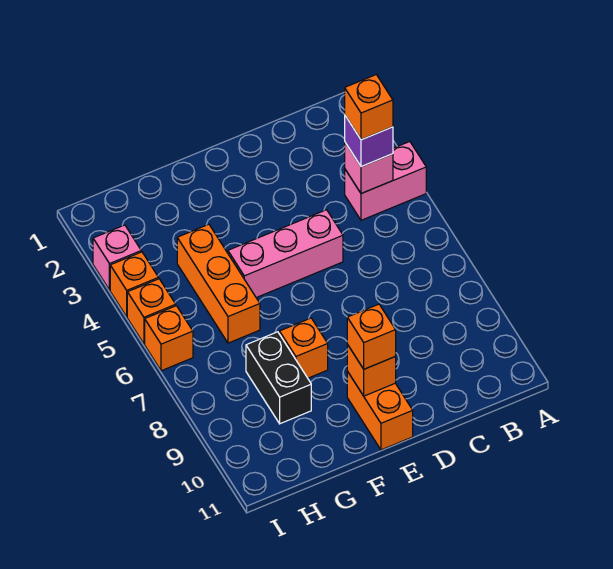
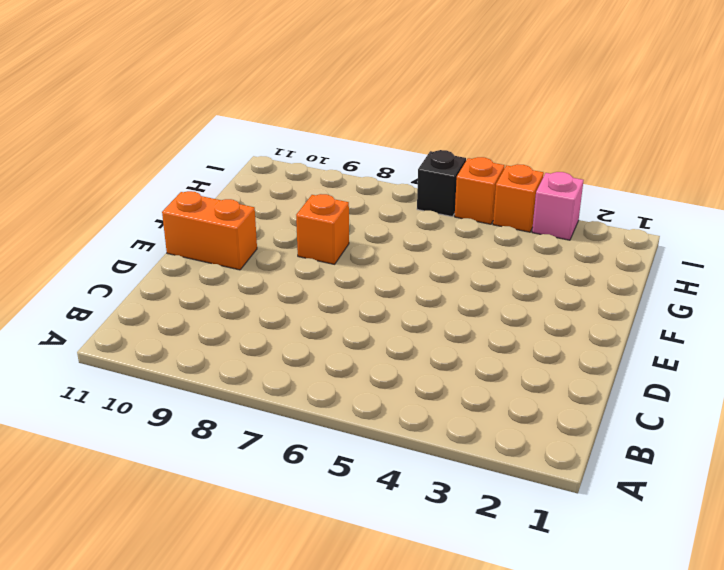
black brick I6 level 1 -> orange brick I6 level 1
none -> pink brick A4:B4 level 1
none -> pink brick D5:F5 level 1
none -> orange brick G4:G6 level 1

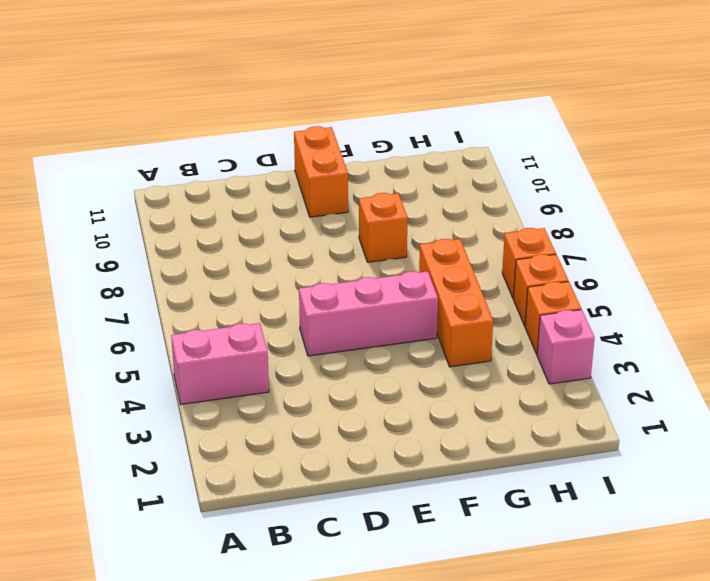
none -> black brick G8:G9 level 1
none -> pink brick B4 level 2
none -> orange brick E10 level 2

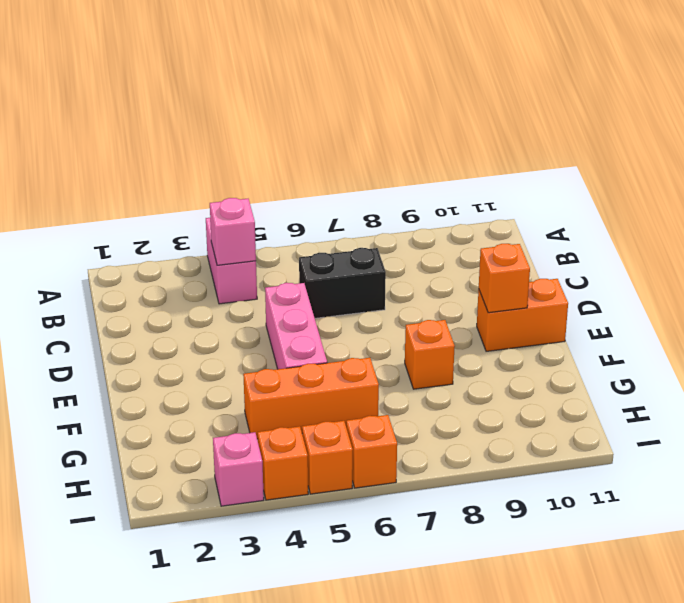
black brick C6:C7 level 1 -> black brick G8:G9 level 1
none -> purple brick B4 level 3
none -> orange brick E10 level 3
none -> orange brick B4 level 4

